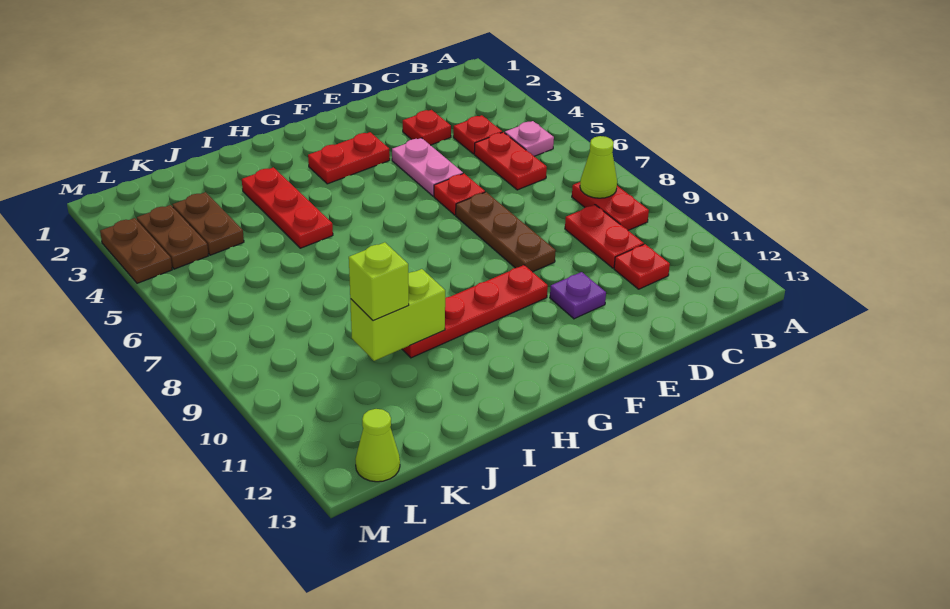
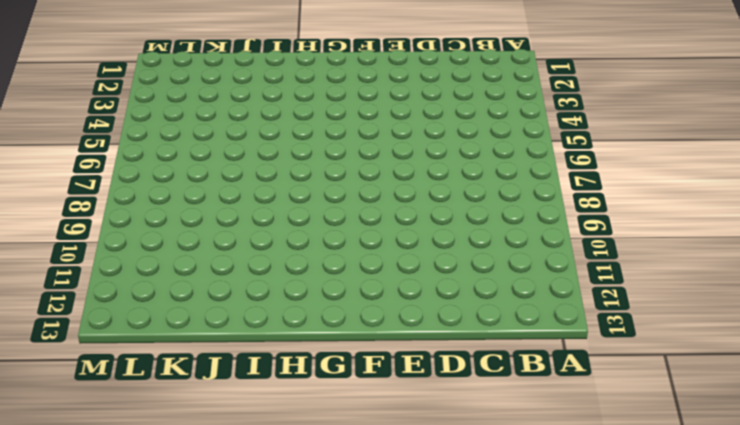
none -> pink plate B5 level 1
none -> red plate B8:B9 level 1
none -> red plate C4 level 1

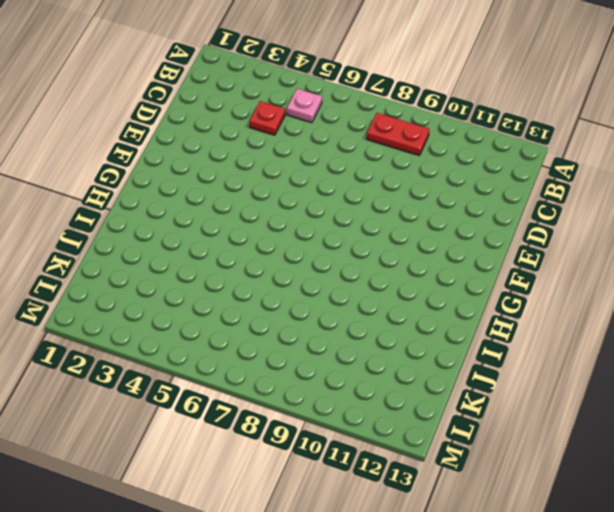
none -> red plate C5:C6 level 1
none -> red plate C9:C10 level 1
none -> red plate C11 level 1

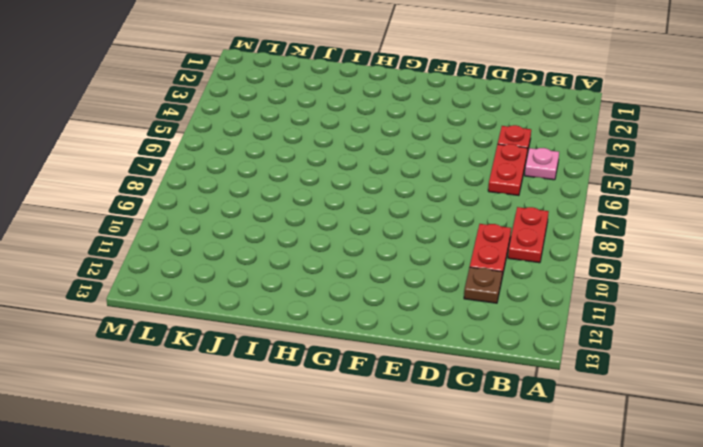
brown plate C11 level 1 -> red plate C11 level 1
none -> red plate D3 level 1
none -> pink plate E4:E5 level 1
none -> red plate E6 level 1

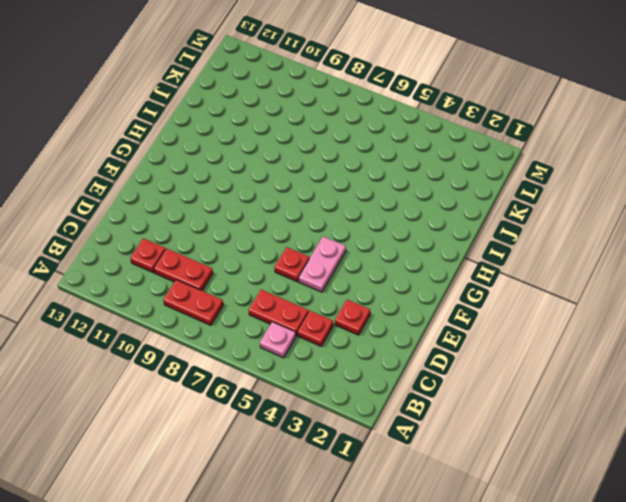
pink plate E5:F5 level 1 -> pink plate E4:E5 level 1
none -> brown plate E7:E9 level 1
none -> purple plate E11 level 1
none -> red plate F3:G3 level 1

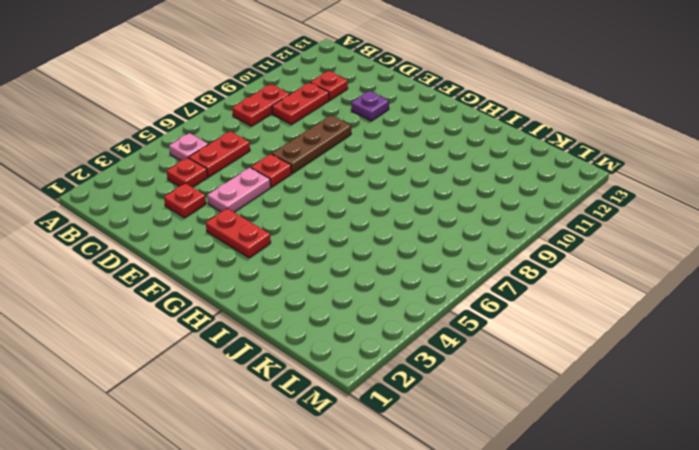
none -> red plate F10:I10 level 1
none -> red plate I3:I5 level 1
none -> brown plate K3:K4 level 1

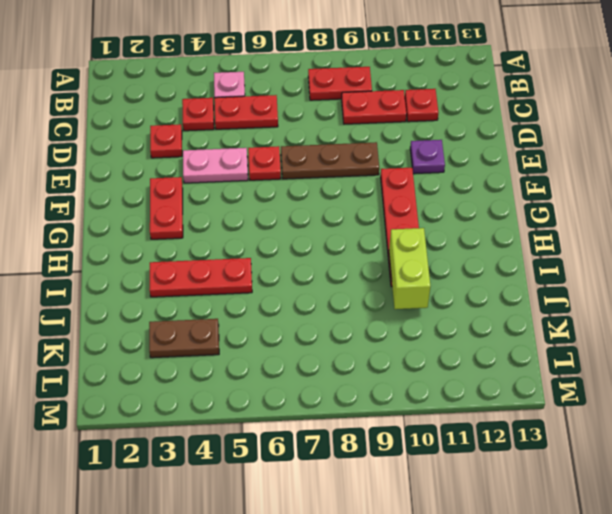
none -> brown plate L3:L4 level 1
none -> lime cone L13 level 1
none -> brown plate M3:M4 level 1

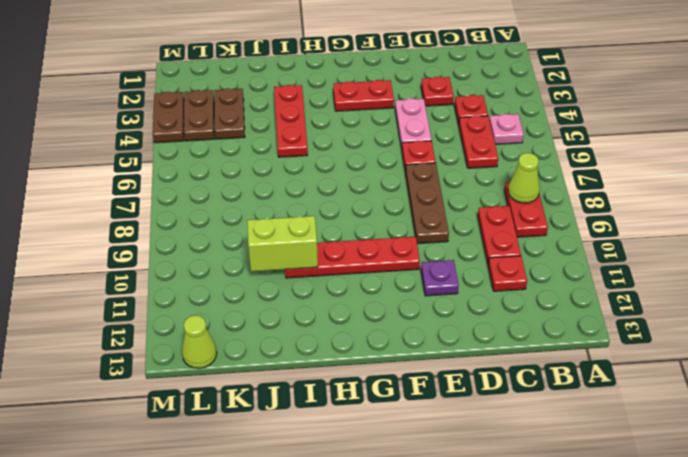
none -> lime brick J10 level 3

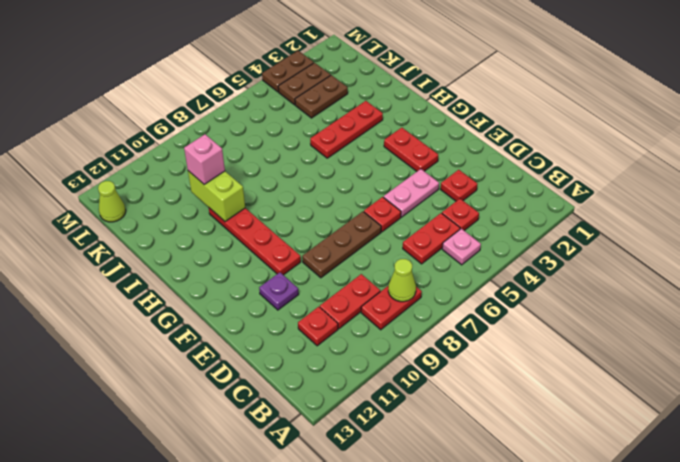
pink brick J10 level 3 -> lime brick J10 level 3

